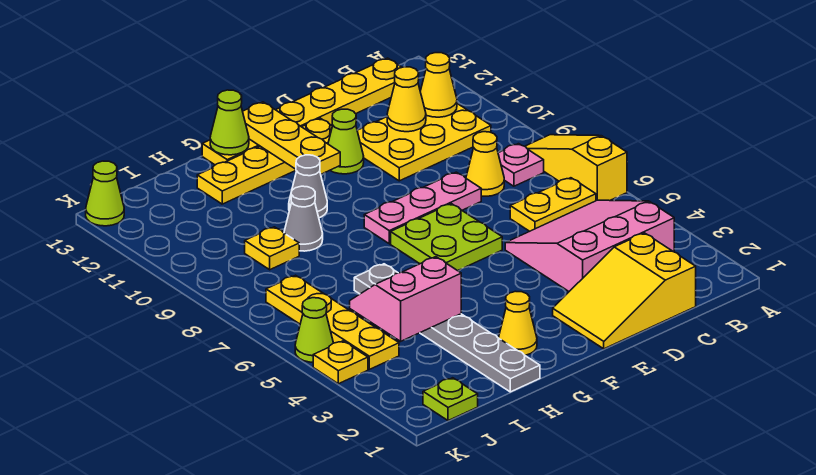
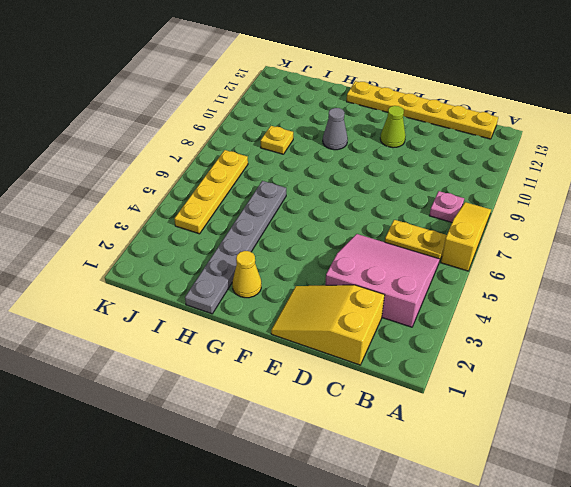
none -> yellow plate B10:D11 level 1
none -> yellow cone C8 level 1
none -> pink plate D8:F8 level 1

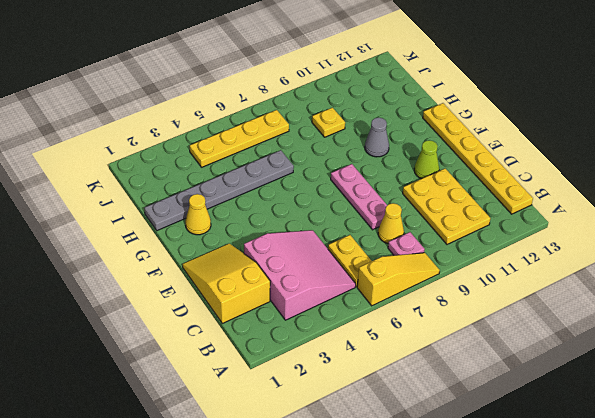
none -> lime plate E6:F7 level 1
none -> yellow plate E12:H12 level 1
none -> grey cone H9 level 1

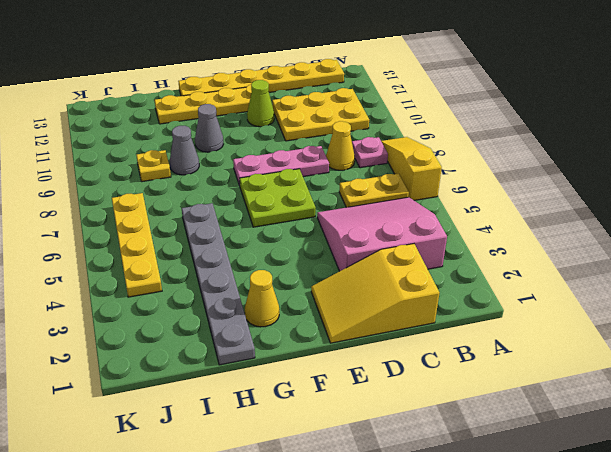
none -> lime plate J1 level 1
none -> yellow plate K4 level 1
none -> lime cone K5 level 1

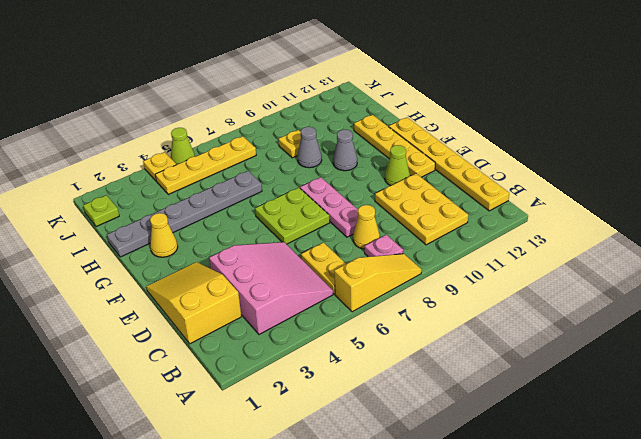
none -> lime cone K13 level 1
none -> yellow cone B11 level 2
none -> yellow cone C11 level 2

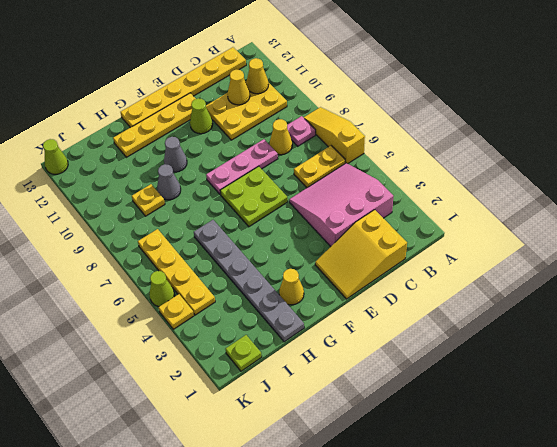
none -> yellow plate F11:F13 level 2
none -> lime cone G13 level 2
none -> pink slope H4:I5 level 2 top 4

